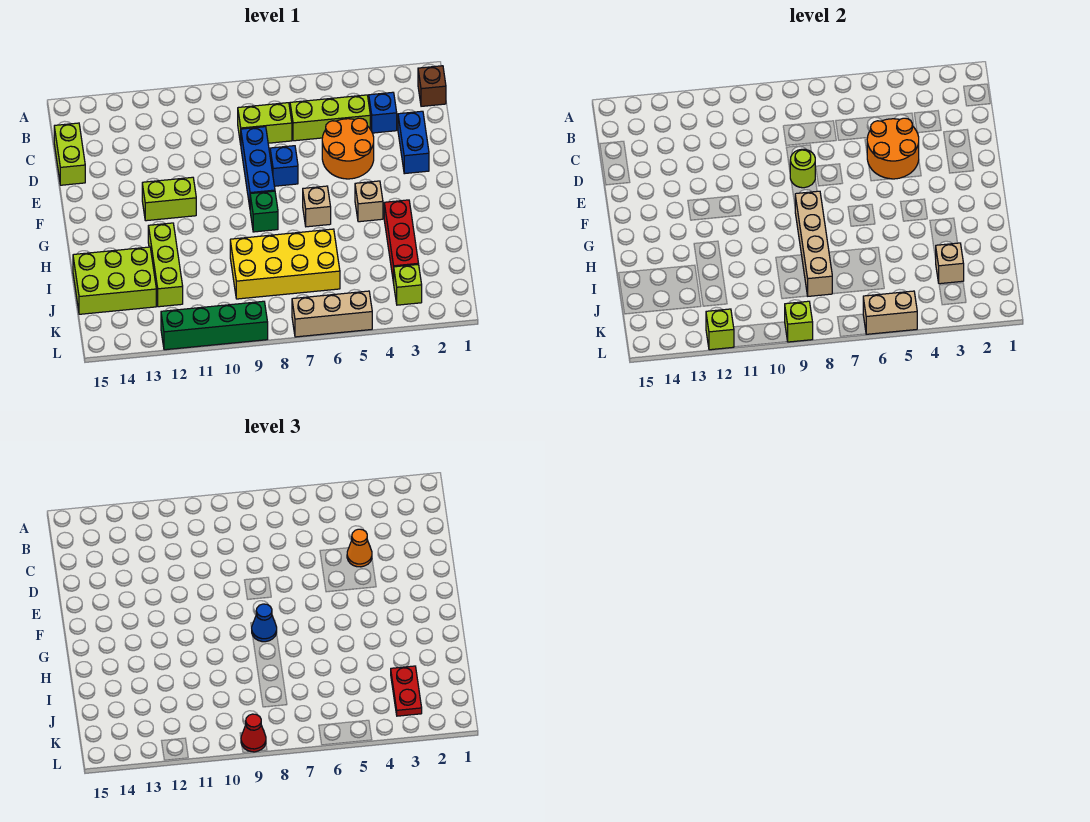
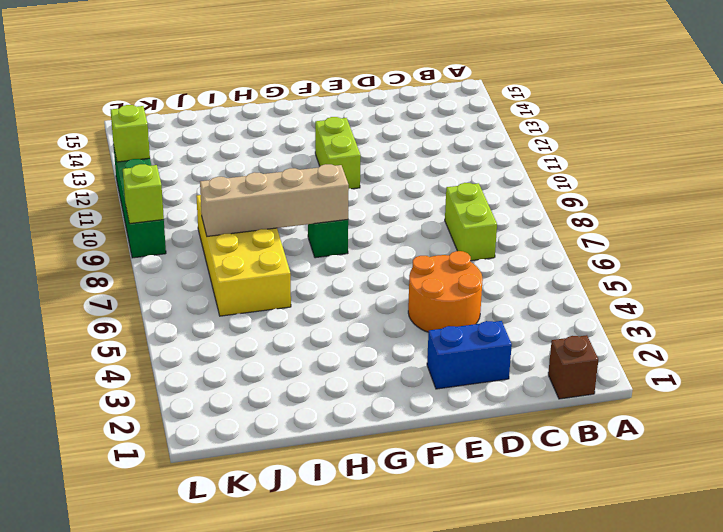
none -> blue brick C3 level 1
none -> lime brick C4:C6 level 1
none -> lime brick C15:D15 level 1
none -> blue brick D8:F8 level 1

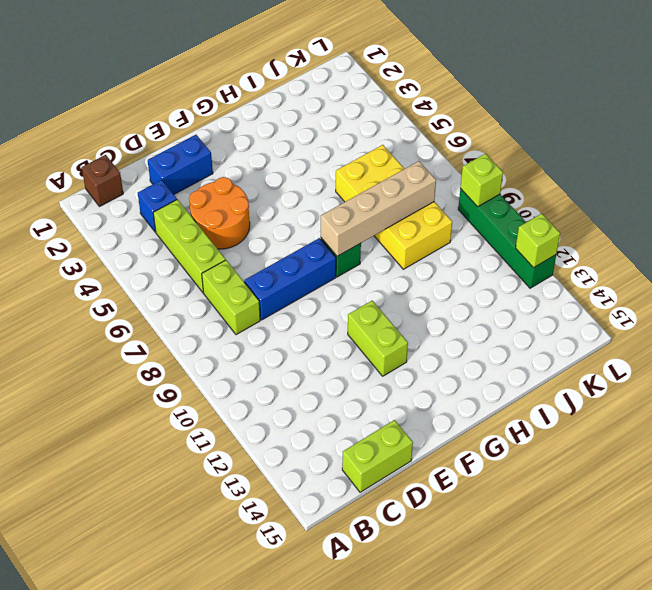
none -> blue brick E7 level 1
none -> tan brick G4 level 1
none -> tan brick G6 level 1
none -> red brick H3:J3 level 1

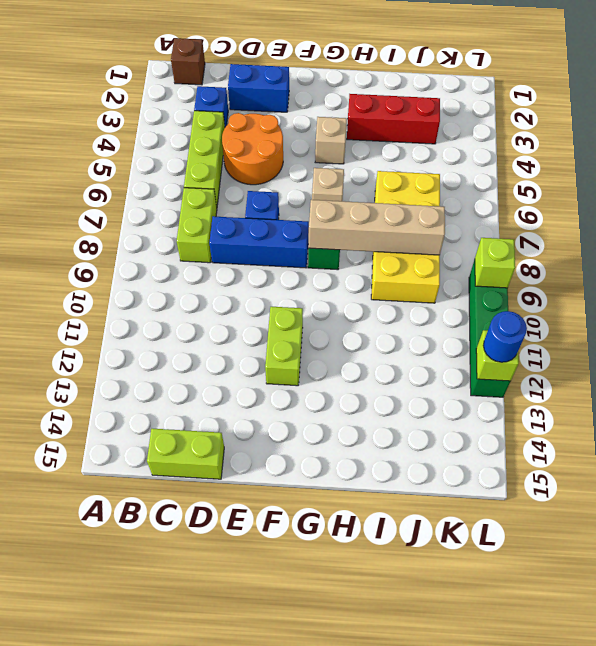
blue round brick L12 level 3 -> none
none -> lime brick H12:J12 level 1
none -> lime brick I13:J15 level 1
none -> lime brick K3 level 1
none -> tan brick L5:L7 level 1

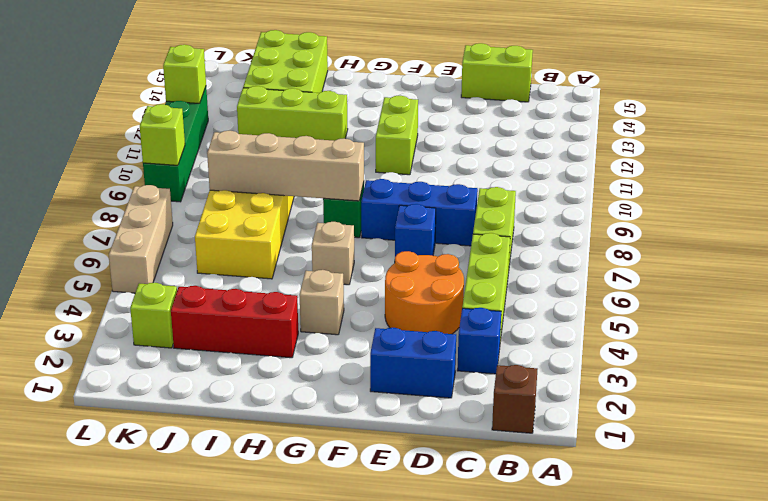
none -> orange round brick D4:E5 level 2
none -> lime round brick E8 level 2
none -> tan brick J3 level 2
none -> tan brick L5:L6 level 2

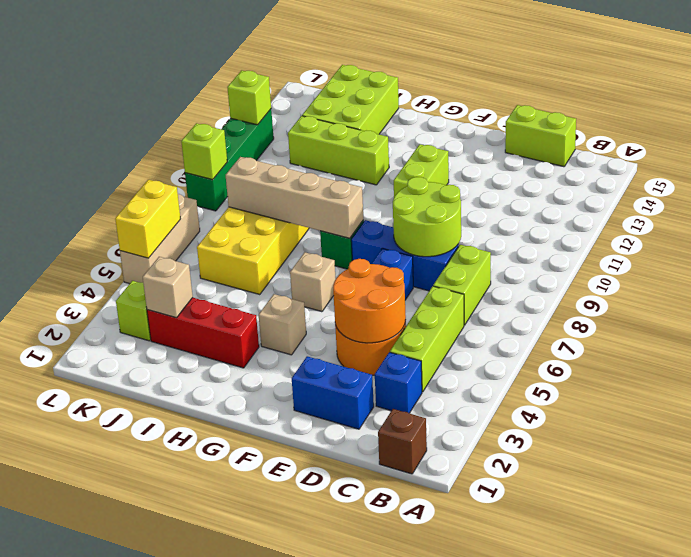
lime round brick D8:E9 level 2 -> lime round brick E8 level 2
yellow brick L5:L6 level 2 -> tan brick L5:L6 level 2
none -> orange cone D4 level 3
none -> blue cone G8 level 3
none -> red plate J3:K3 level 3
none -> red cone L9 level 3

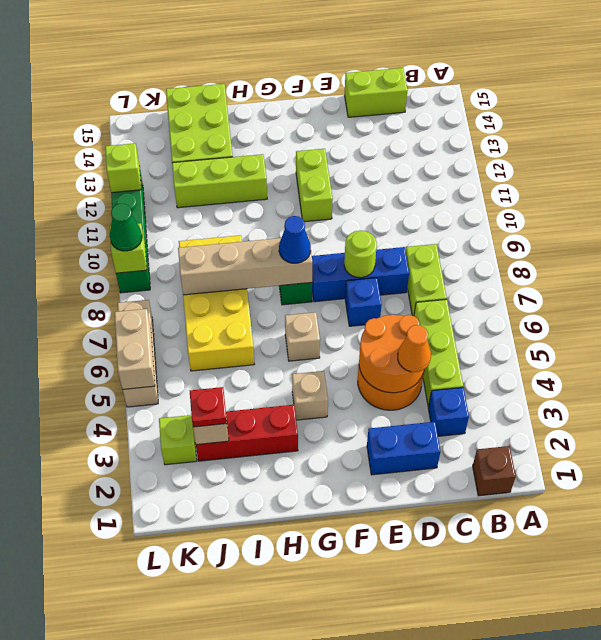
red plate J3 level 3 -> red plate J3:K3 level 3
green cone L9 level 3 -> red cone L9 level 3

